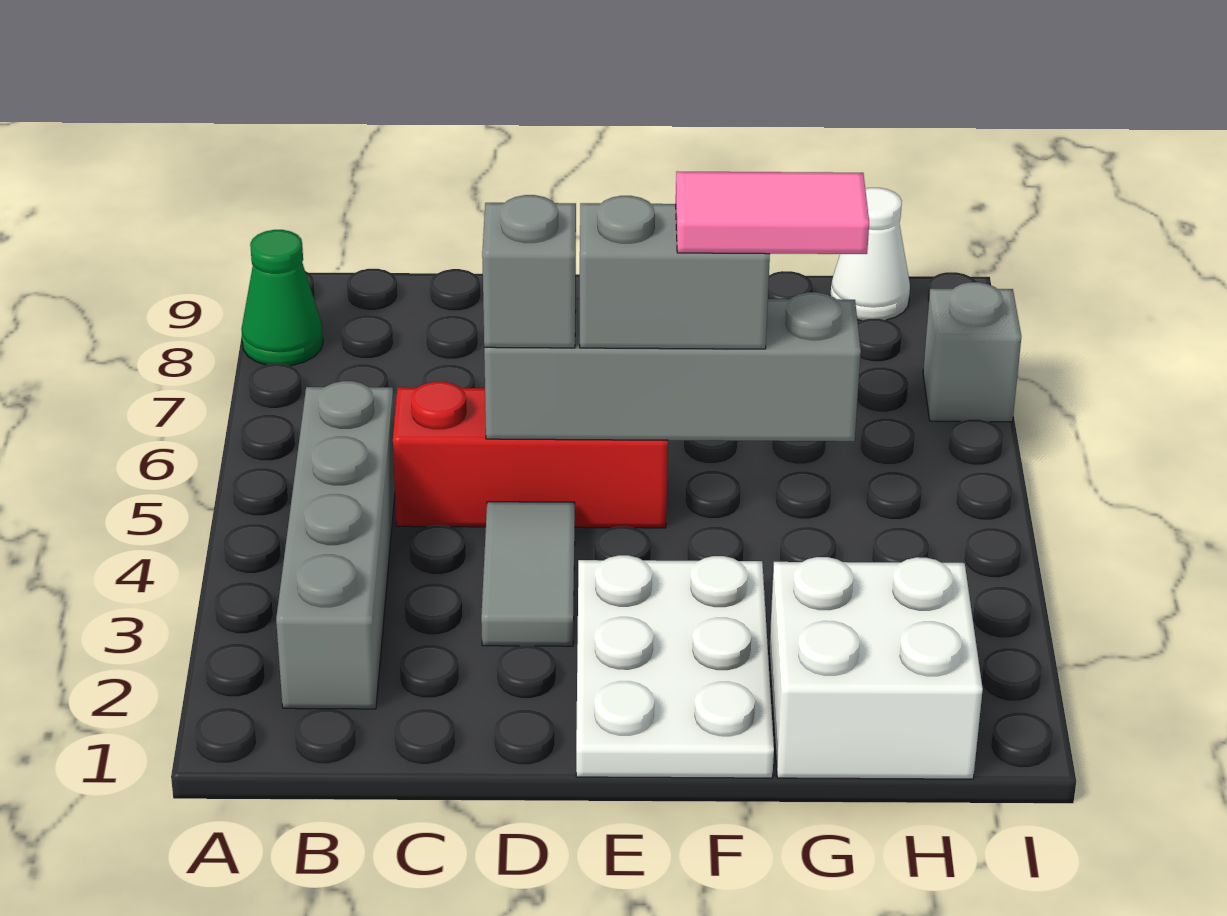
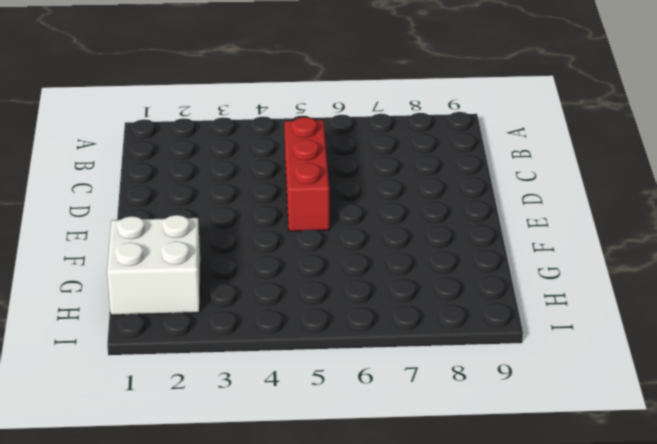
none -> green cone A8 level 1
none -> grey brick B2:B5 level 1
none -> grey tile D3:D4 level 1

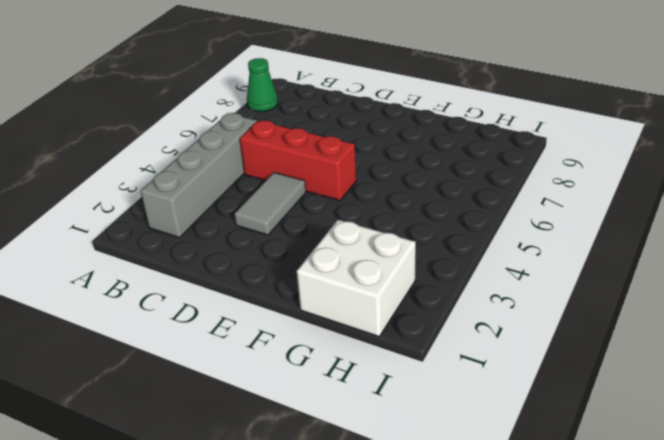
none -> white plate E1:F3 level 1
none -> white cone H9 level 1
none -> grey brick I7 level 1

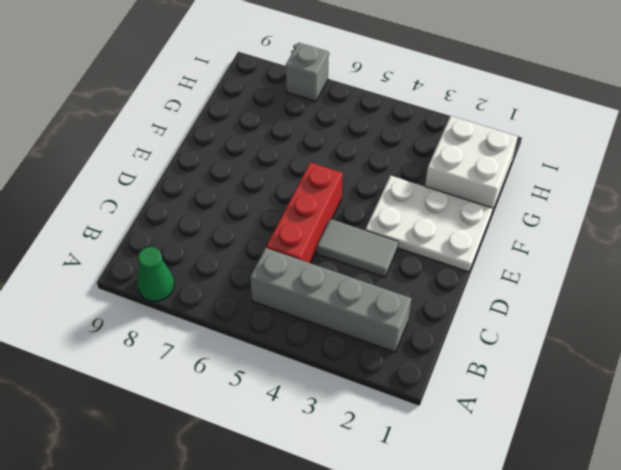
none -> white cone H9 level 1
none -> grey brick D5:G5 level 2
none -> grey brick D5 level 3

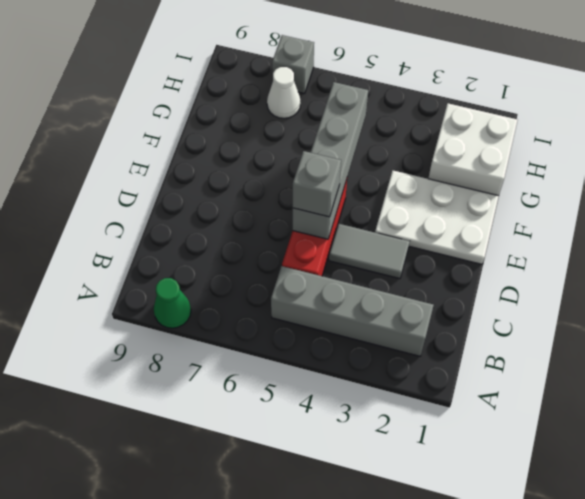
white cone H7 level 1 -> white cone H9 level 1
none -> grey brick E5:F5 level 3
none -> pink tile F5:G5 level 4

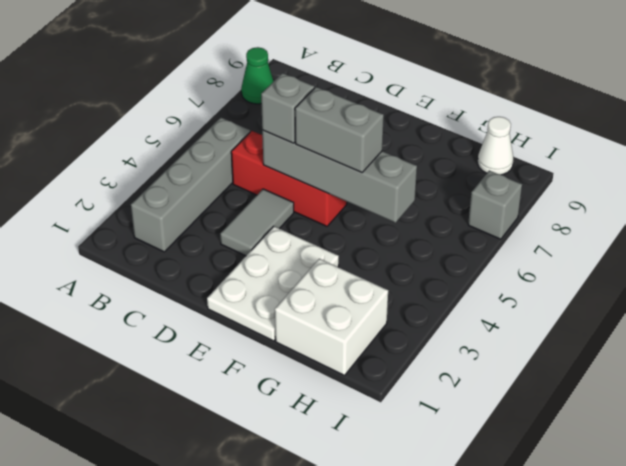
none -> pink tile F5:G5 level 4

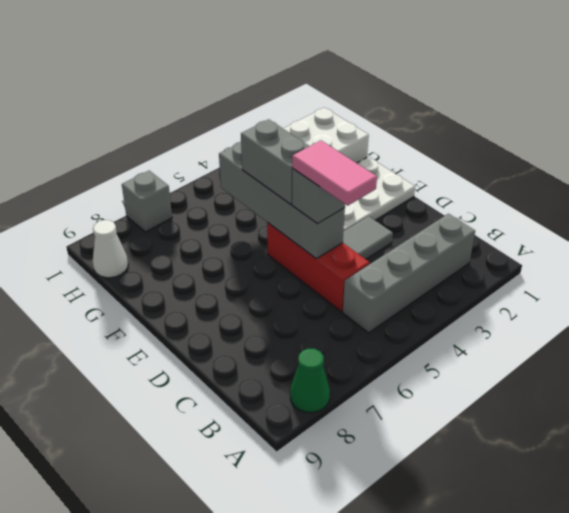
pink tile C5:D5 level 4 -> pink tile F5:G5 level 4

